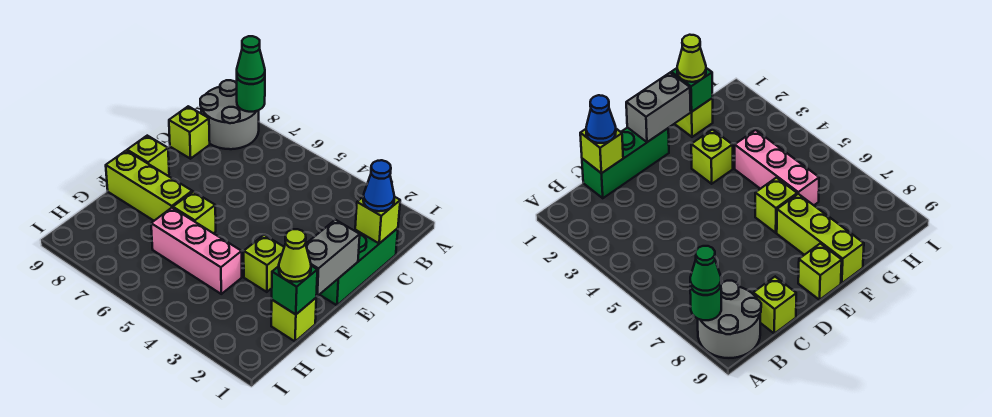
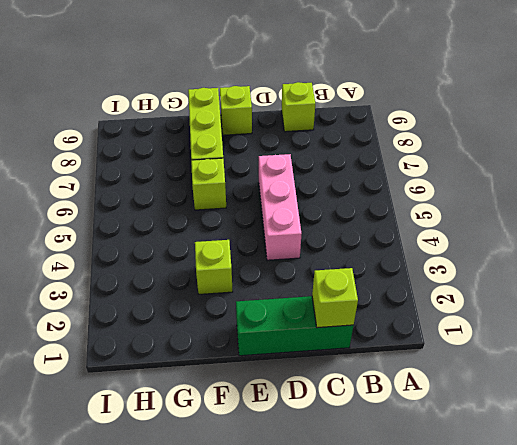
pink brick D4:D6 level 1 -> pink brick G4:G6 level 1
none -> grey round brick A8:B9 level 1
none -> lime brick G1 level 1
none -> green round brick A8 level 2

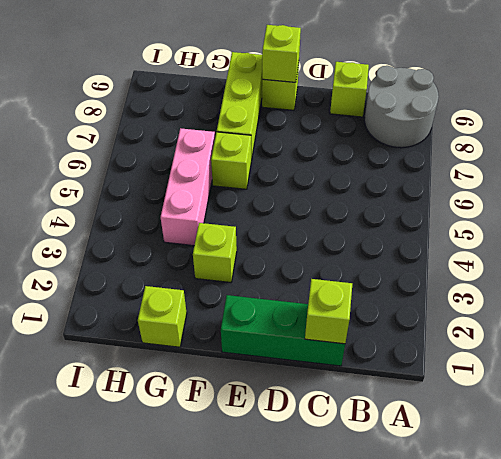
lime brick E9 level 2 -> none
none -> green round brick A8 level 2
none -> grey brick E1:F1 level 2
none -> green brick G1 level 2

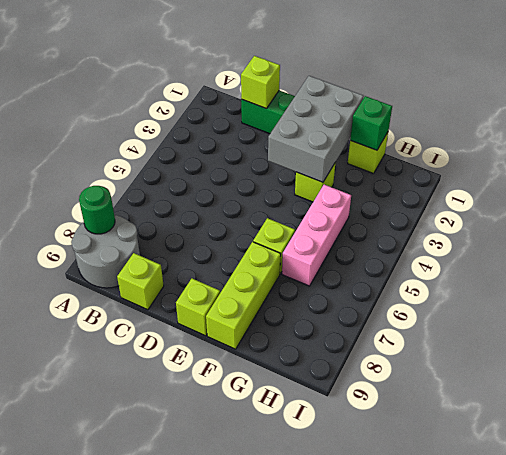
grey brick E1:F3 level 2 -> grey brick E1:F1 level 2
none -> green cone A8 level 3
none -> blue cone C1 level 3
none -> lime cone G1 level 3

